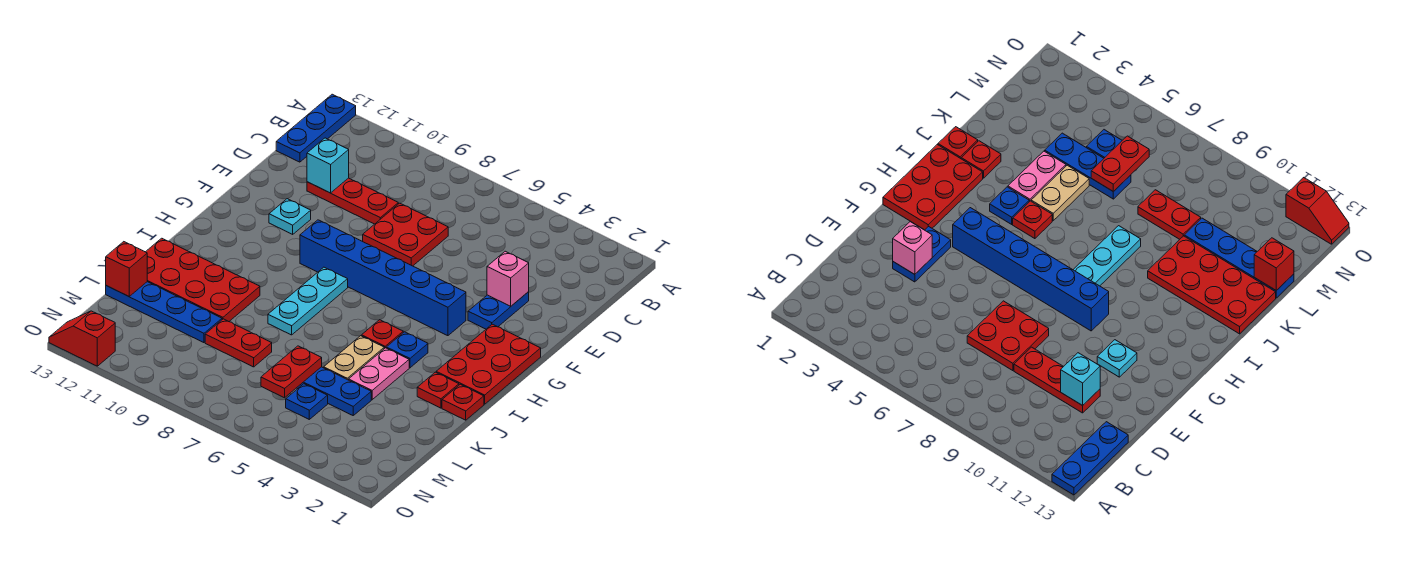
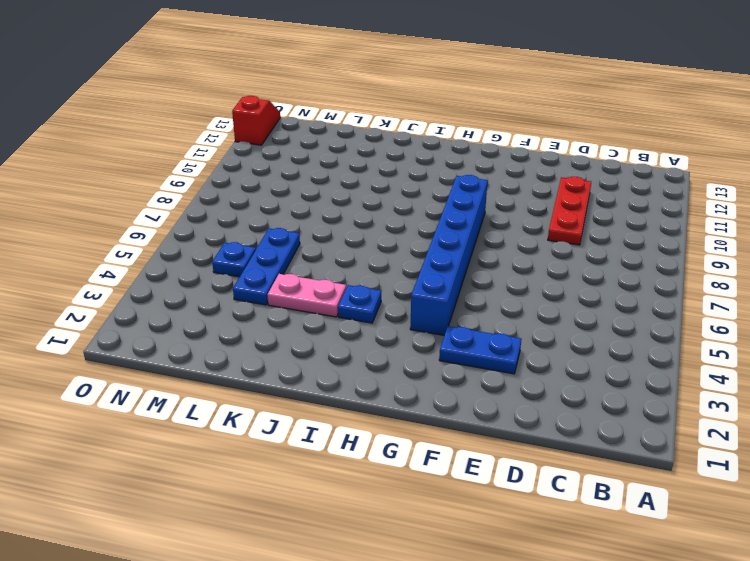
none -> blue plate A13:C13 level 1
none -> red plate D7:E8 level 1
none -> cyan plate F11 level 1

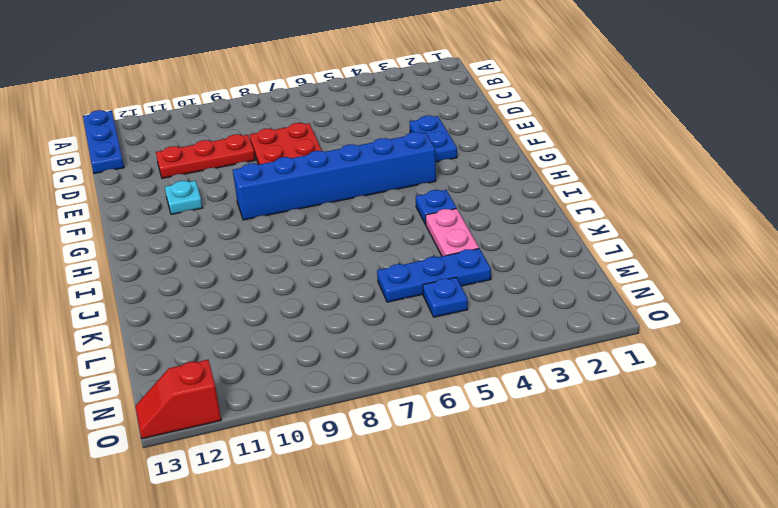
none -> red plate G1:I2 level 1
none -> cyan plate H8:J8 level 1
none -> red plate I5 level 1

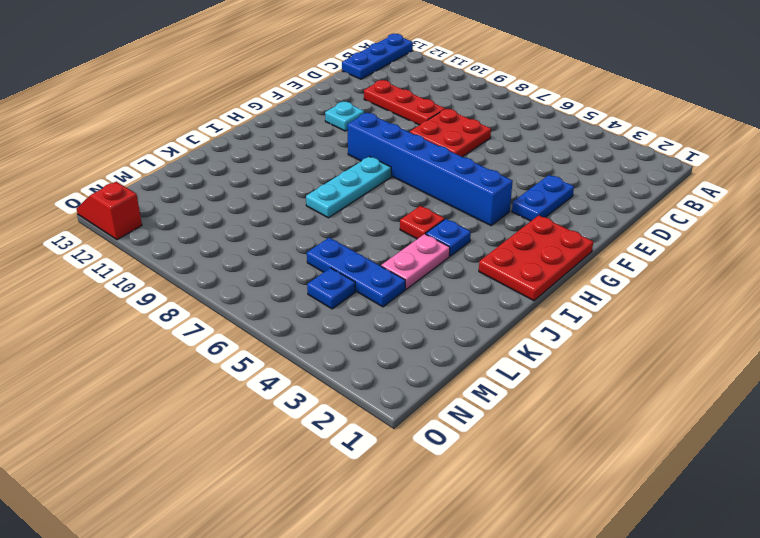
none -> red plate J1 level 1
none -> red plate J2 level 1
none -> tan plate J5:K5 level 1

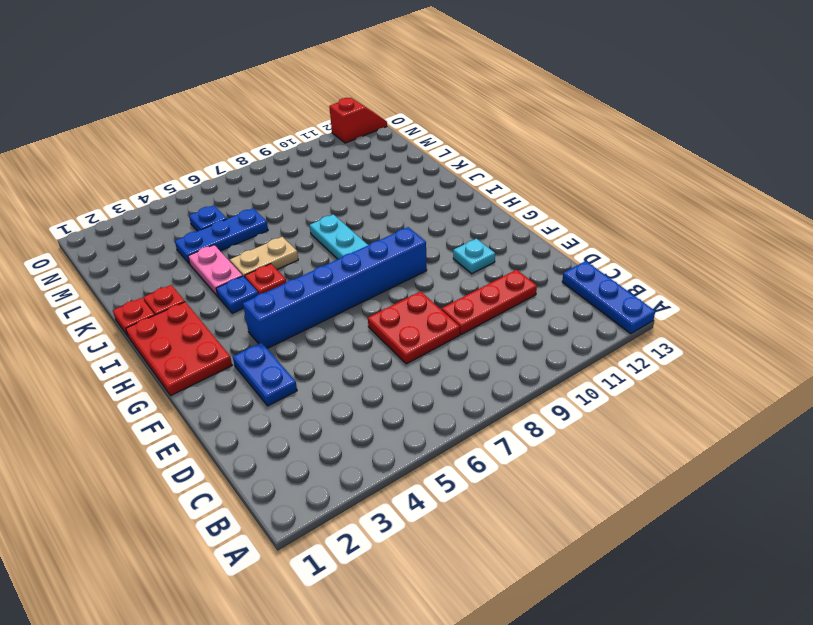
tan plate J5:J6 level 1 -> tan plate J5:K5 level 1
none -> red plate J10:K13 level 1
none -> red plate L8:L9 level 1
none -> blue plate L10:L13 level 1

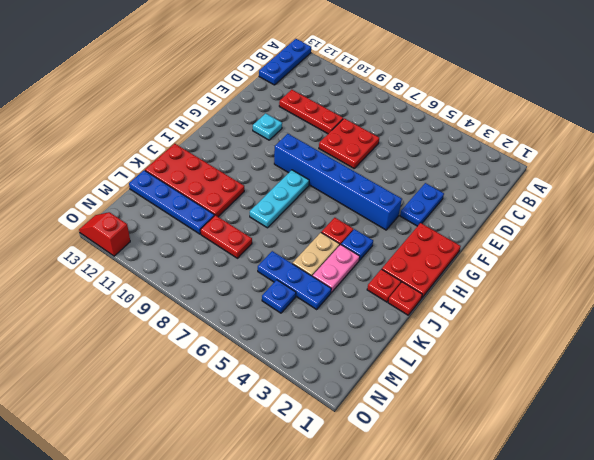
none -> cyan brick D11 level 2
none -> pink brick E3 level 2
none -> red plate L6:M6 level 2

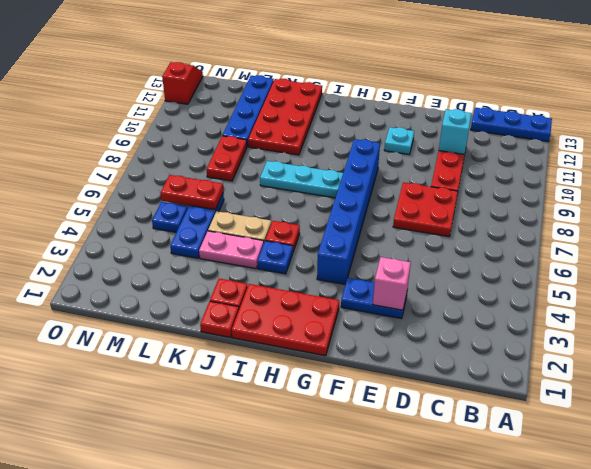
none -> red brick L13 level 2

